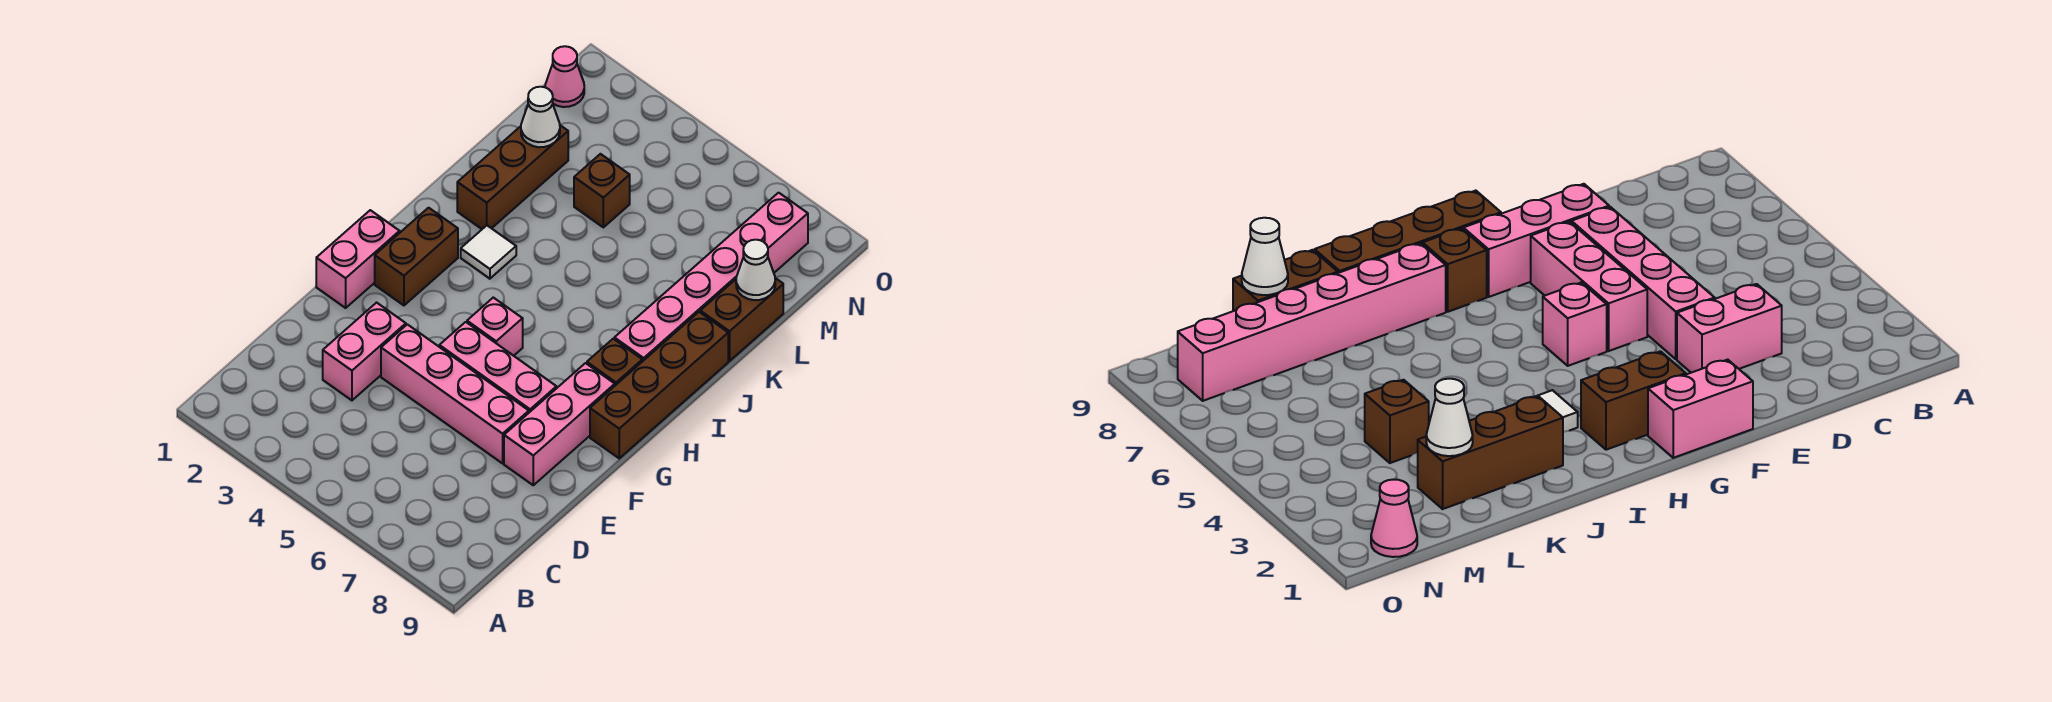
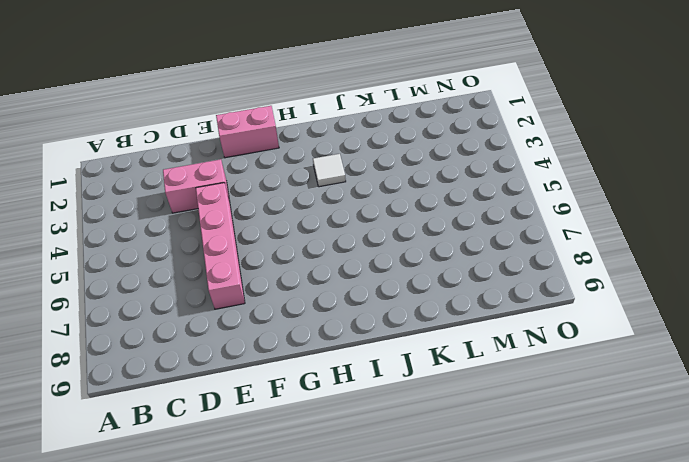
none -> pink brick E8:G8 level 1
none -> pink brick F5:F7 level 1
none -> brown brick G2:H2 level 1

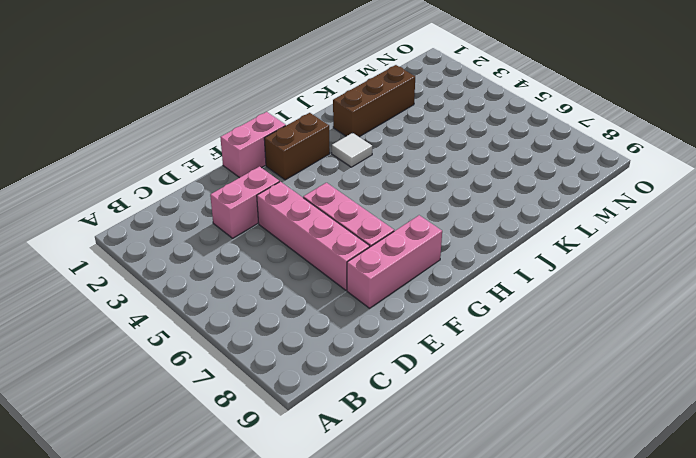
none -> pink brick G5 level 1
none -> brown brick G9:J9 level 1
none -> brown brick H8 level 1

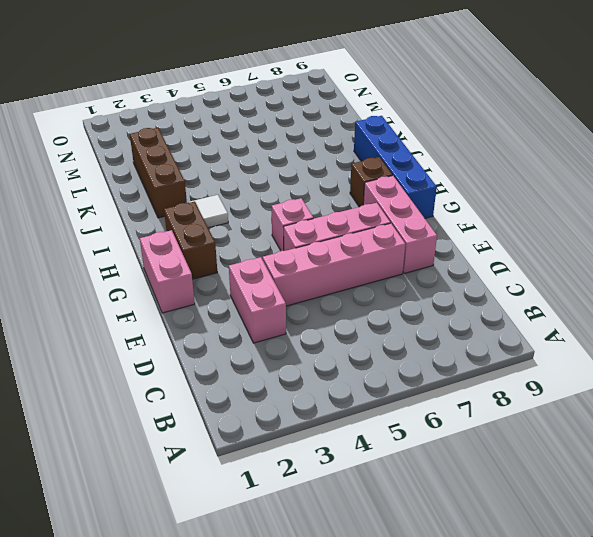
blue brick G9:J9 level 1 -> brown brick G9:J9 level 1
none -> pink brick I8:N8 level 1
none -> brown brick K9:L9 level 1
none -> brown brick L4 level 1

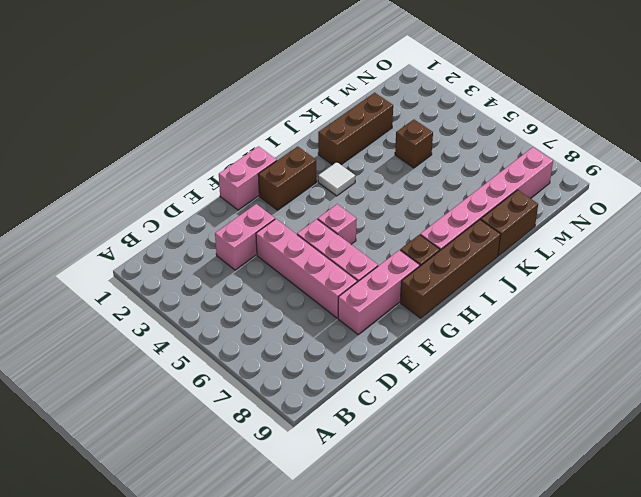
none -> pink cone N1 level 1
none -> white cone L2 level 2
none -> white cone L9 level 2

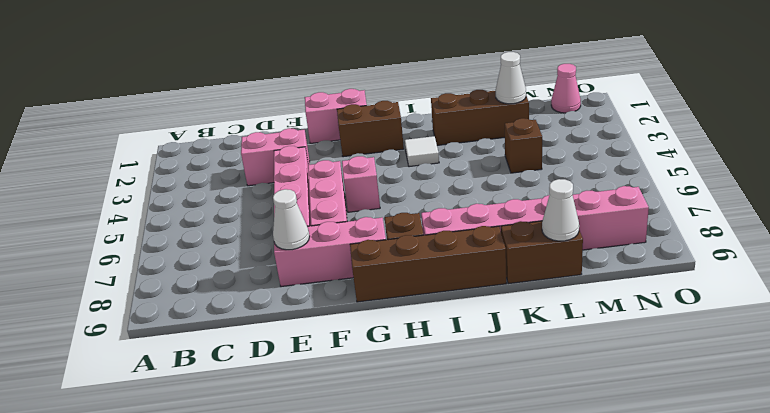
white cone E8 level 2 -> none

